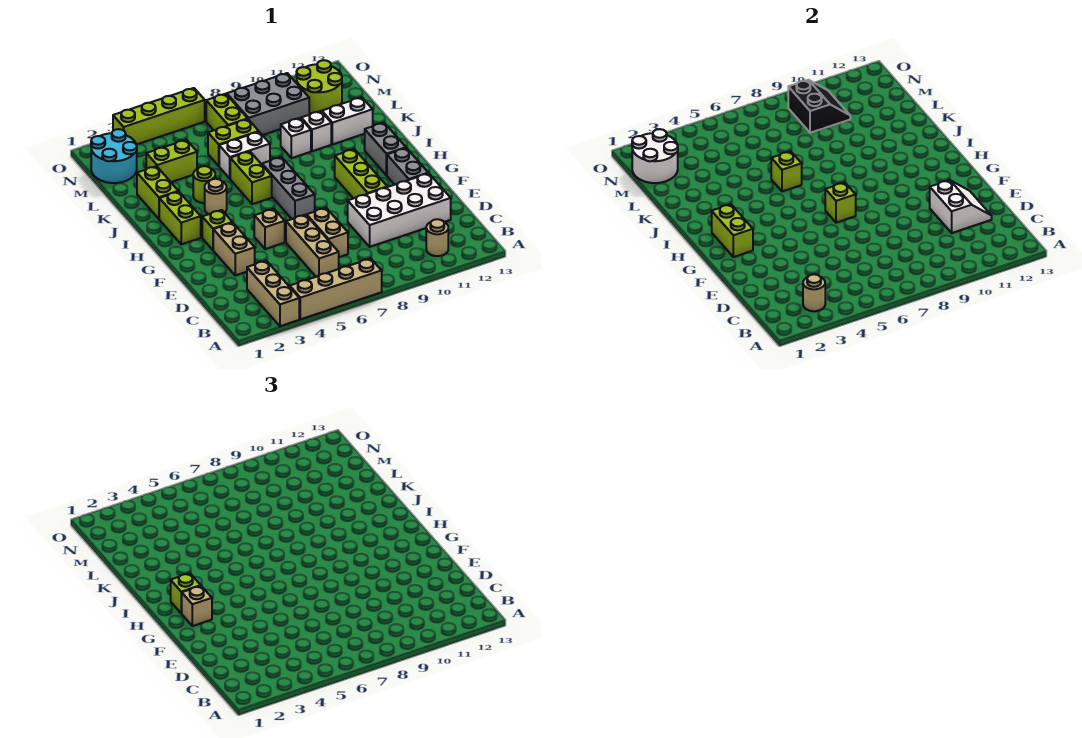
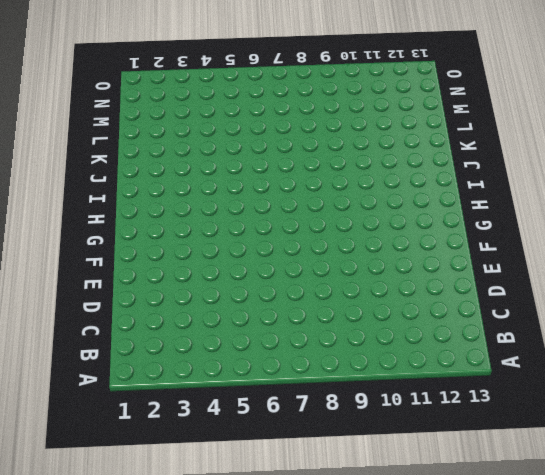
none -> tan brick A3:C3 level 1
none -> tan brick A4:A7 level 1
none -> tan round brick B11 level 1
none -> tan brick C6:E6 level 1

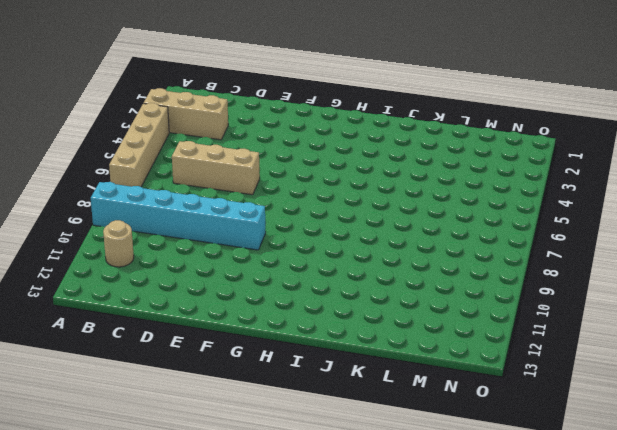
cyan brick A9:F9 level 1 -> white brick D9:E12 level 1
none -> tan brick D7:E7 level 1
none -> tan brick E3:F3 level 1
none -> tan brick F5 level 1
none -> lime brick F10:H10 level 1

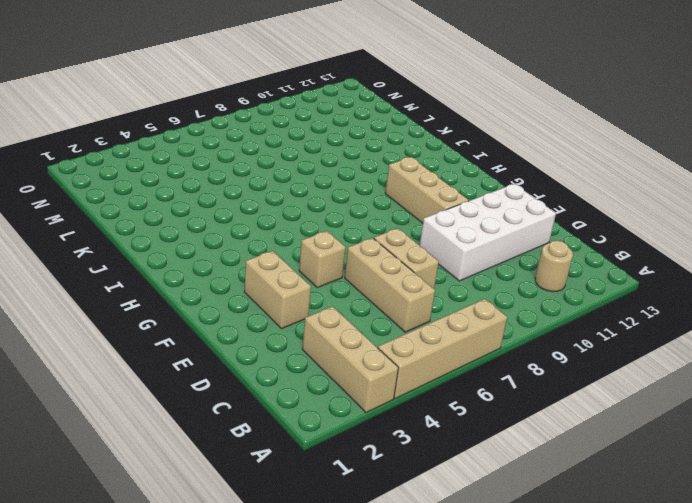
tan brick F10:H10 level 1 -> lime brick F10:H10 level 1
none -> grey brick F12:G12 level 1
none -> lime brick G3 level 1
none -> grey brick G7:I7 level 1
none -> lime brick H2:I2 level 1

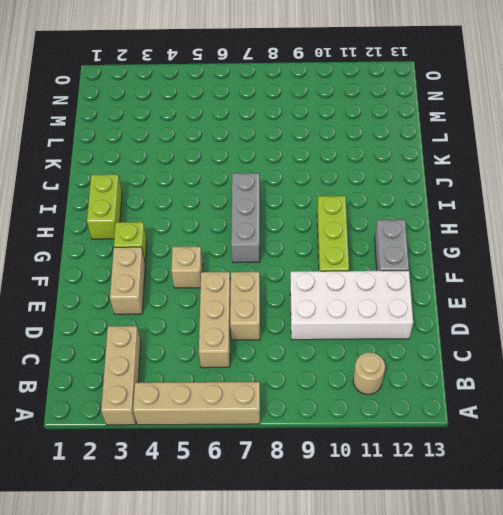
none -> grey brick H12:I12 level 1
none -> tan round brick I4 level 1
none -> lime brick I6:J6 level 1
none -> lime brick J2:K2 level 1

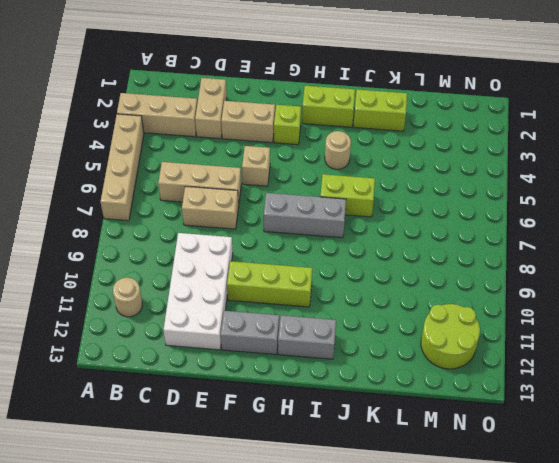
tan brick D2:D3 level 1 -> none
none -> lime round brick J4 level 1
none -> white brick K6:K7 level 1
none -> white brick K9 level 1
none -> white brick K10 level 1

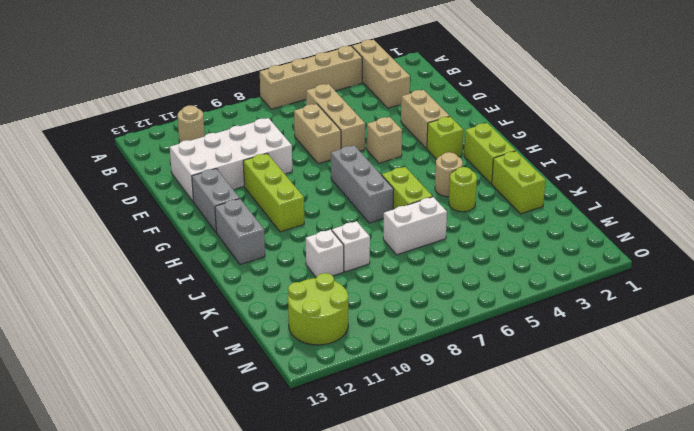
none -> white brick K11:K12 level 1
none -> lime brick L3:L4 level 1
none -> lime brick L6:L7 level 1
none -> cyan round brick M1:N2 level 1

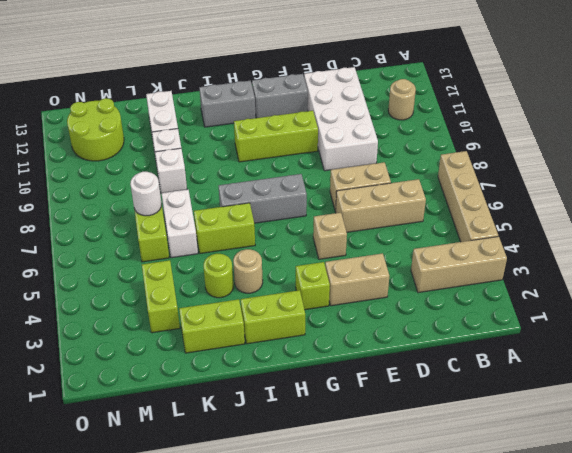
white round brick L7 level 2 -> none
none -> cyan round brick M1:N2 level 1
none -> lime brick M7:N7 level 1
none -> grey brick M8:N10 level 1
none -> lime brick O3:O6 level 1

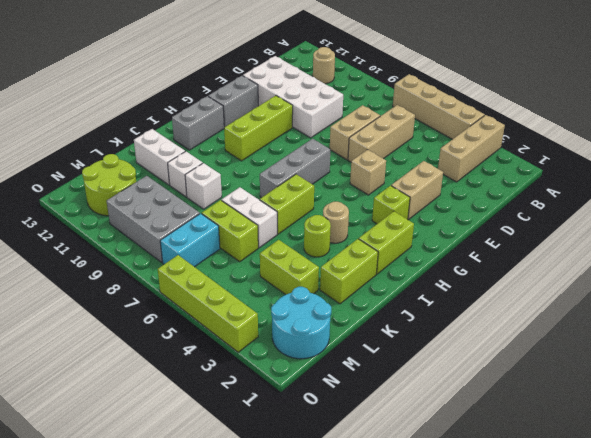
cyan brick M7:N7 level 1 -> lime brick M7:N7 level 1
none -> tan round brick B3 level 2
none -> white slope D11:E12 level 2 top 11
none -> lime brick G2:H2 level 2
none -> lime brick G7 level 2

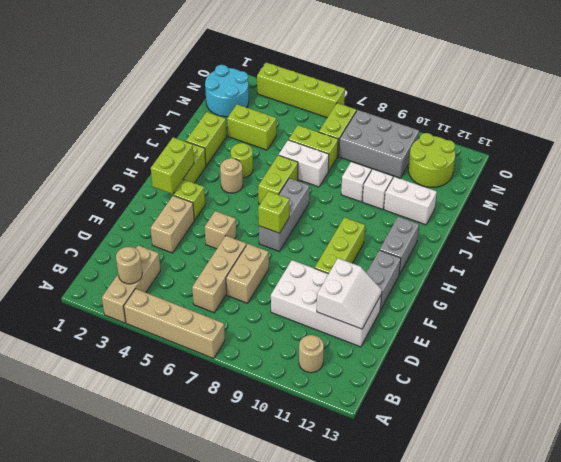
none -> lime brick J6 level 2
none -> white round brick M1:N2 level 2
none -> black slope M9:N10 level 2 top 9
none -> tan brick G2 level 3

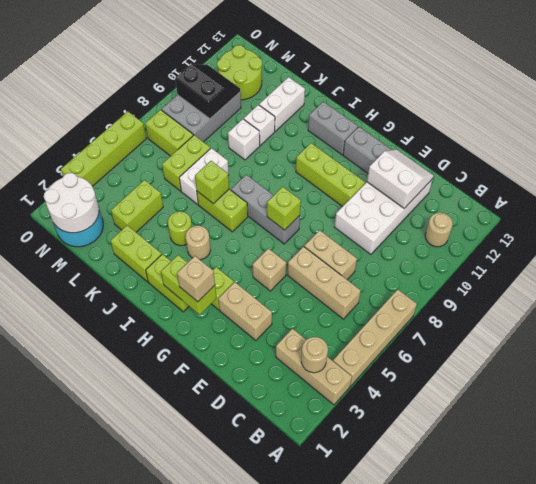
none -> lime brick H2 level 3

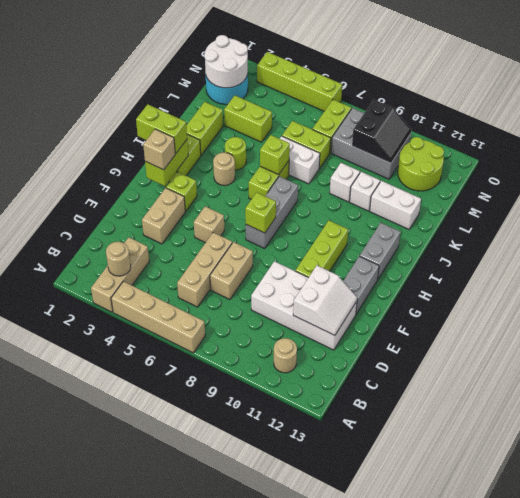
lime brick H1:H2 level 3 -> lime brick H2 level 3

